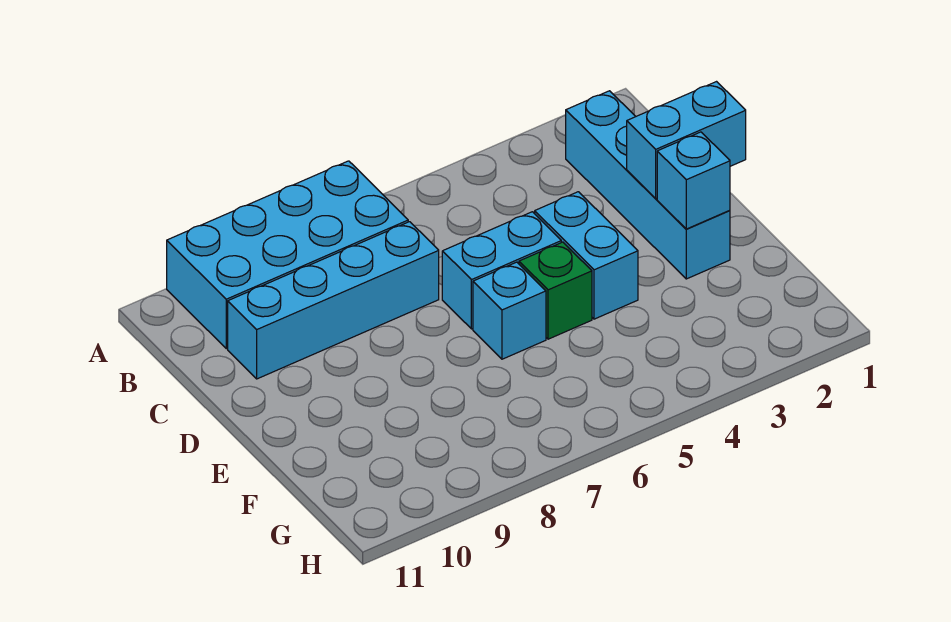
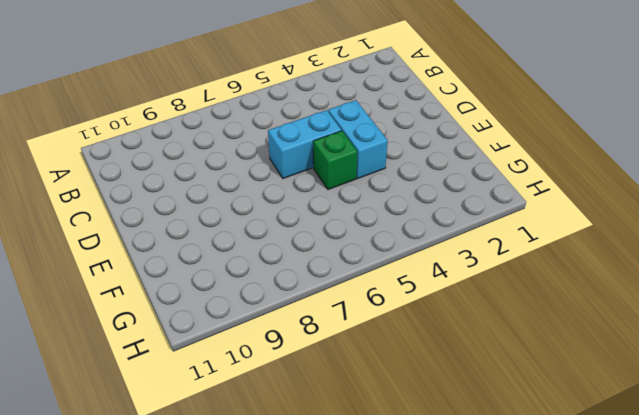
none -> cyan brick A7:B10 level 1
none -> cyan brick B2:E2 level 1

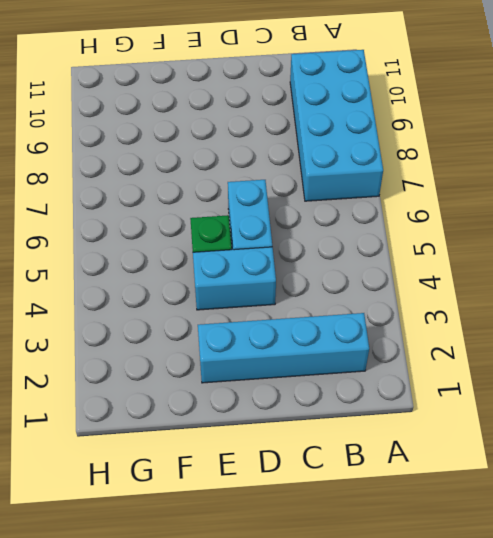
none -> cyan brick C7:C10 level 1
none -> cyan brick E6 level 1

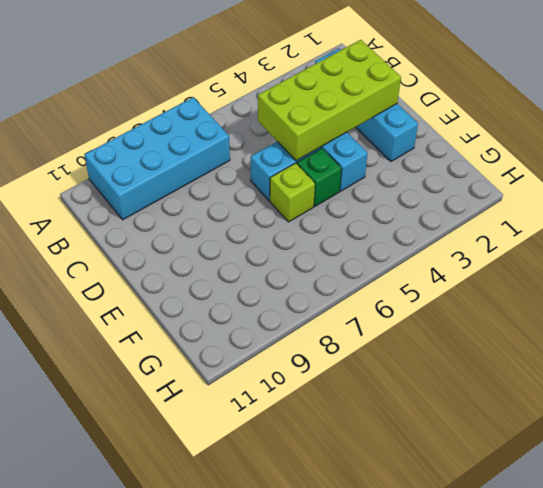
lime brick C2:D5 level 2 -> cyan brick D1:D2 level 2
lime brick E6 level 1 -> cyan brick E6 level 1
none -> cyan brick C7:C10 level 1
none -> cyan brick E2 level 2

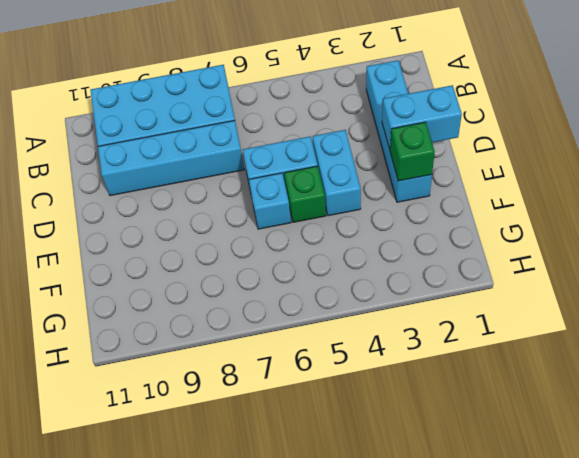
green brick E2 level 2 -> cyan brick E2 level 2

